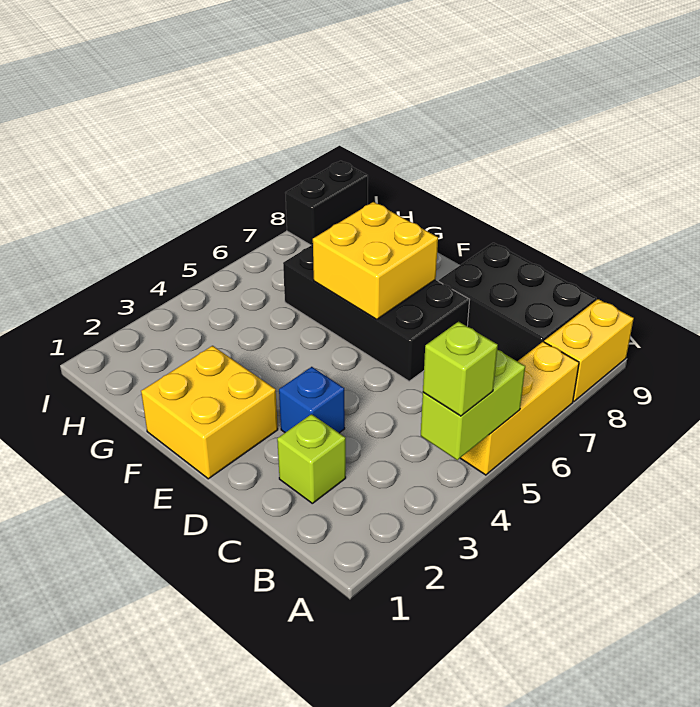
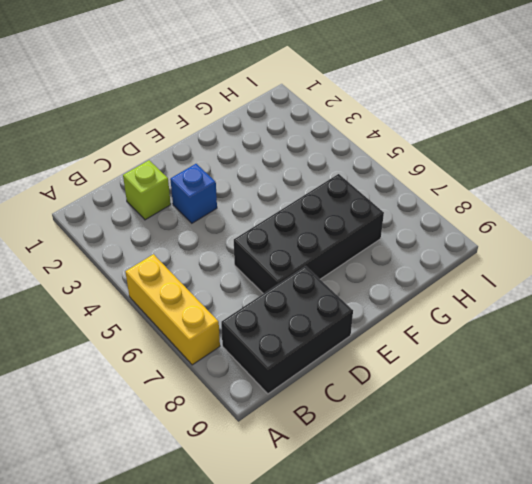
none -> yellow brick A8:A9 level 1
none -> yellow brick E1:F2 level 1

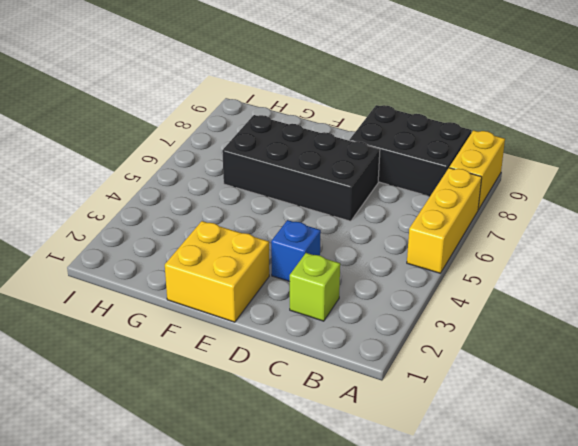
none -> black brick I8:I9 level 1
none -> lime brick A4:A5 level 2

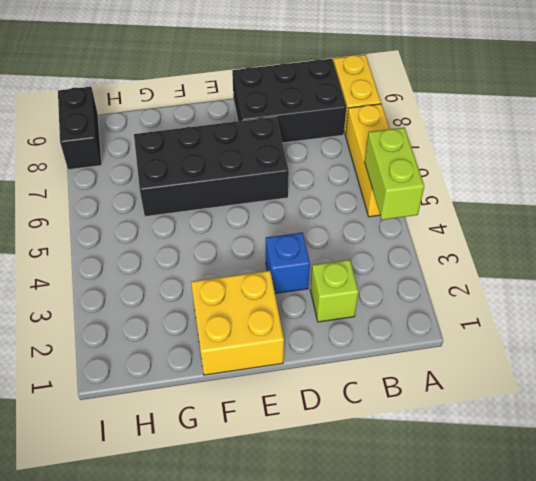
none -> yellow brick E6:F7 level 2
none -> lime brick A4 level 3

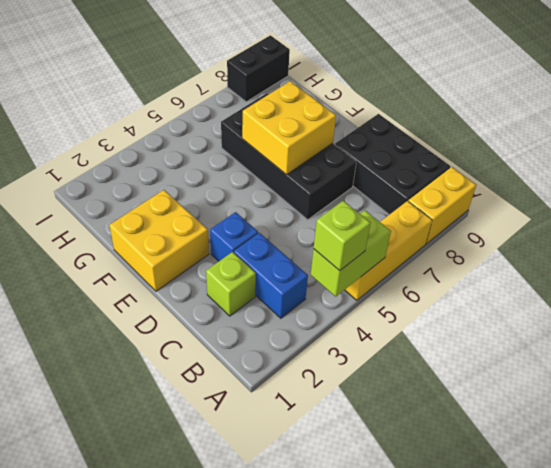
blue brick B3:C3 level 1 -> none

